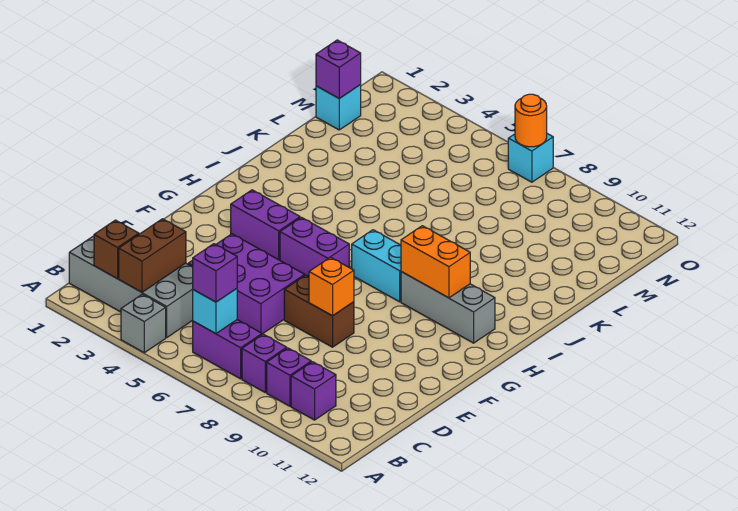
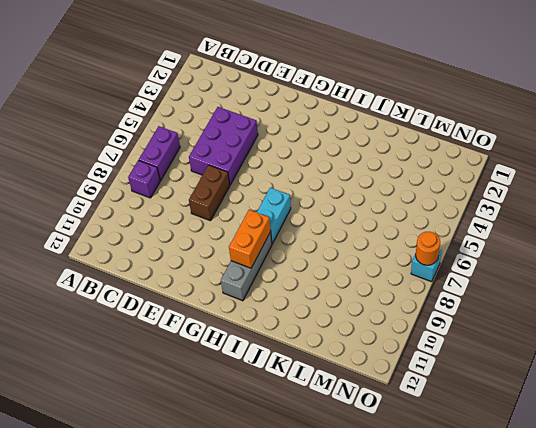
none -> grey brick A4 level 1
none -> grey brick B1:C4 level 1
none -> purple brick B9 level 1

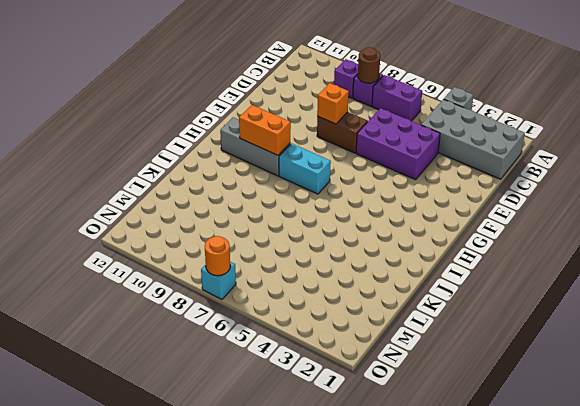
brown round brick B8 level 2 -> none
none -> purple brick B10 level 1
none -> purple brick G3:G4 level 1
none -> purple brick G5:G6 level 1

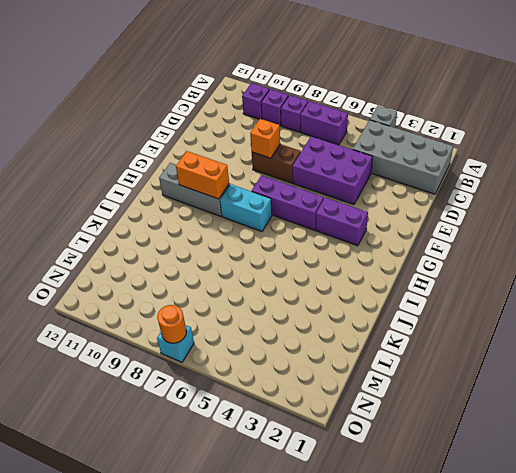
purple brick G5:G7 level 1 -> purple brick G5:G6 level 1
none -> cyan brick M1 level 1
none -> brown brick B2 level 2
none -> brown brick B3:C3 level 2

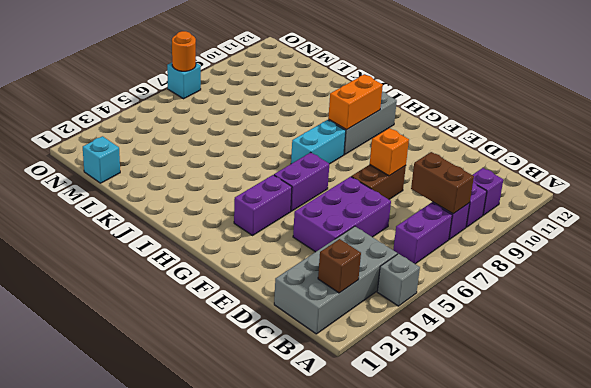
brown brick B8:C8 level 2 -> brown brick B3:C3 level 2
none -> cyan brick B6 level 2
none -> purple brick M1 level 2
none -> purple brick B6 level 3

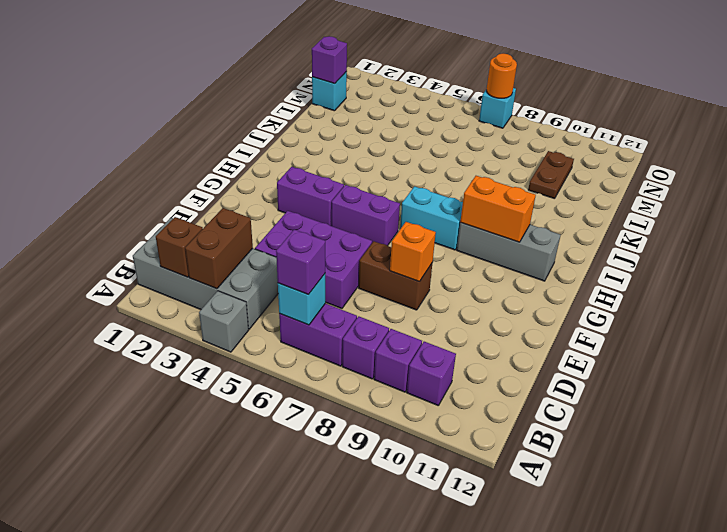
brown plate L10:M10 level 1 -> none

